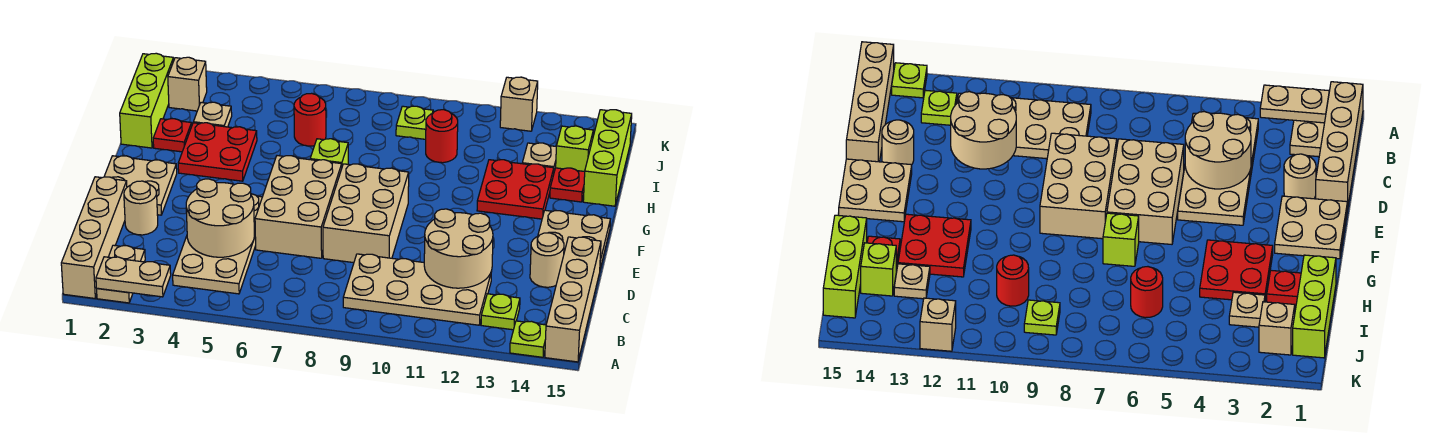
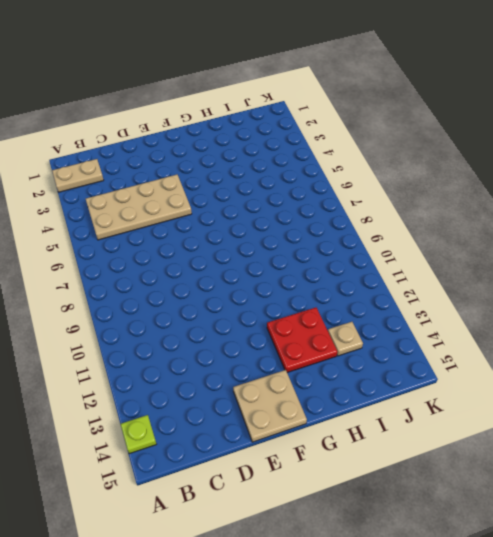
none -> tan brick A1:D1 level 1
none -> tan brick A15:D15 level 1
none -> tan plate B9:C12 level 1
none -> lime plate B13 level 1

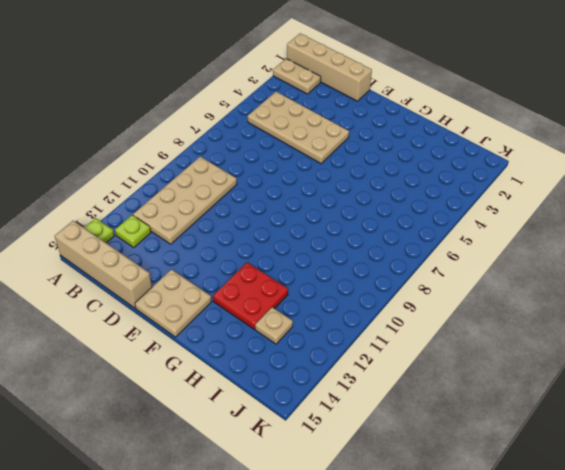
none -> tan round brick D2 level 1
none -> tan brick D6:F7 level 1
none -> tan brick D8:F9 level 1
none -> tan round brick D14 level 1

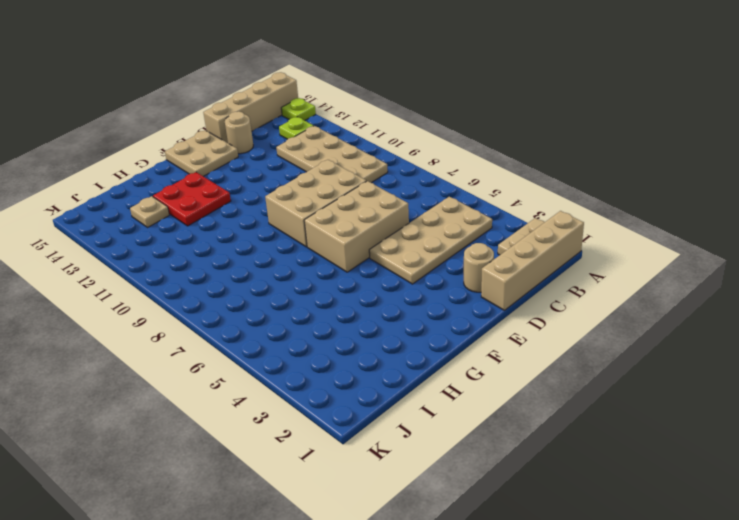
none -> tan plate E1:F2 level 1
none -> red plate G3:H4 level 1
none -> lime brick G7 level 1
none -> lime brick H1:J1 level 1

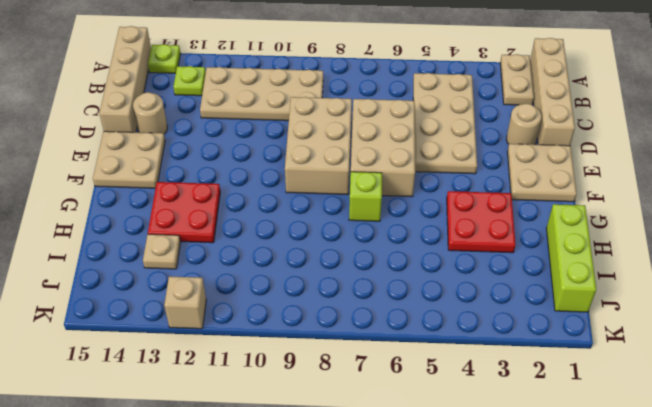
none -> red plate H2 level 1
none -> red plate H14 level 1
none -> lime brick H15:J15 level 1
none -> tan plate I3 level 1

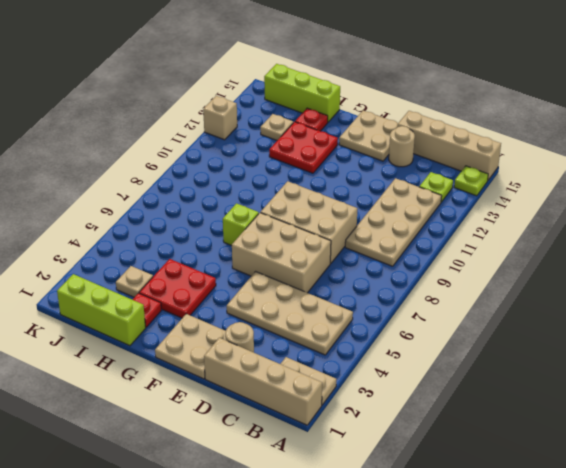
none -> red round brick I6 level 1
none -> red round brick I10 level 1
none -> lime brick I14 level 1
none -> tan brick J2 level 1

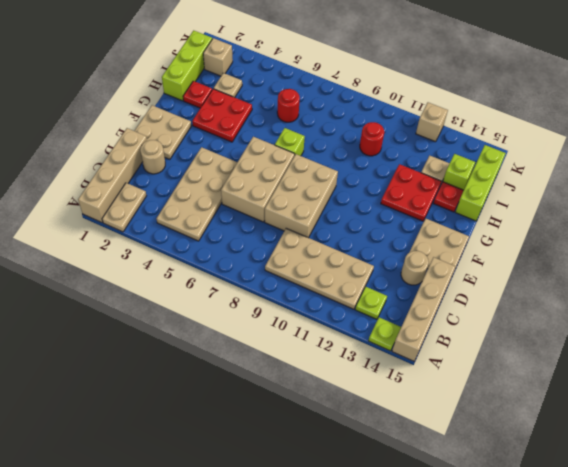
none -> lime plate J9 level 1
none -> tan plate A2:A3 level 2
none -> tan round brick C4:D5 level 2
none -> tan round brick C11:D12 level 2

